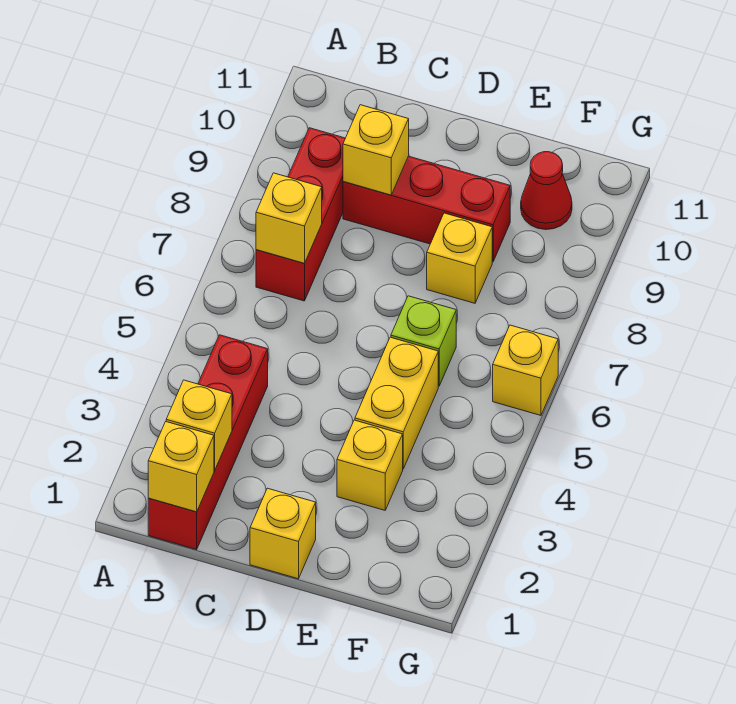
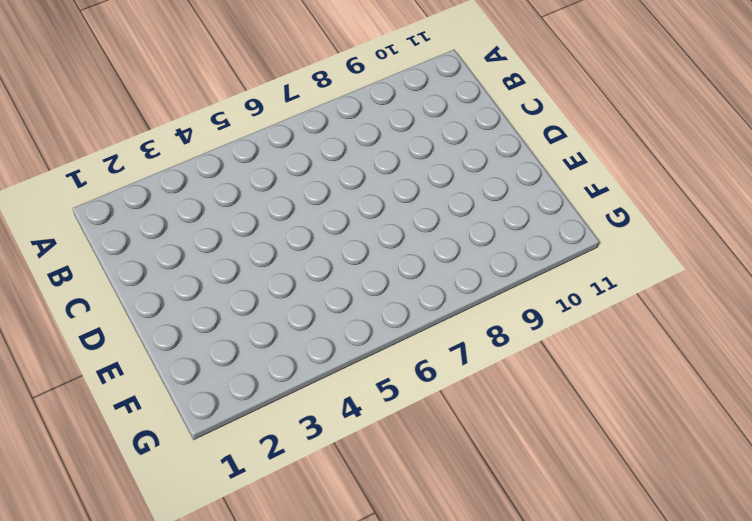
none -> red brick B1:B4 level 1
none -> red brick B7:B9 level 1
none -> red brick C9:E9 level 1

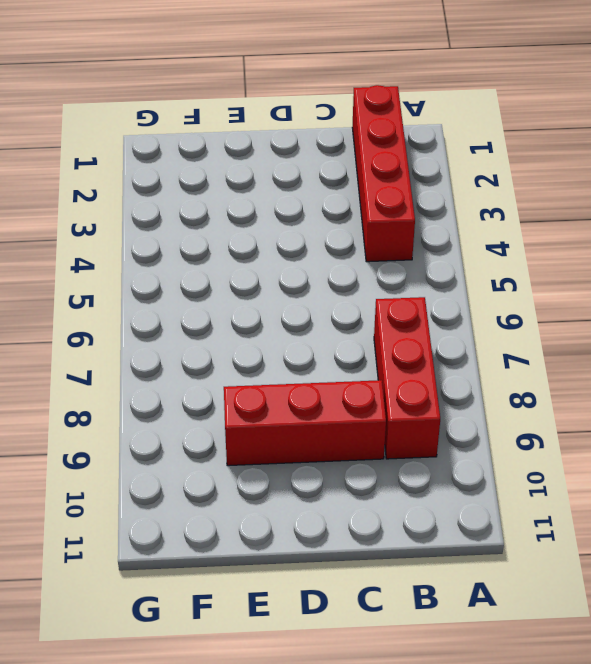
none -> yellow brick D1 level 1
none -> yellow brick E3 level 1
none -> yellow brick E4:E5 level 1

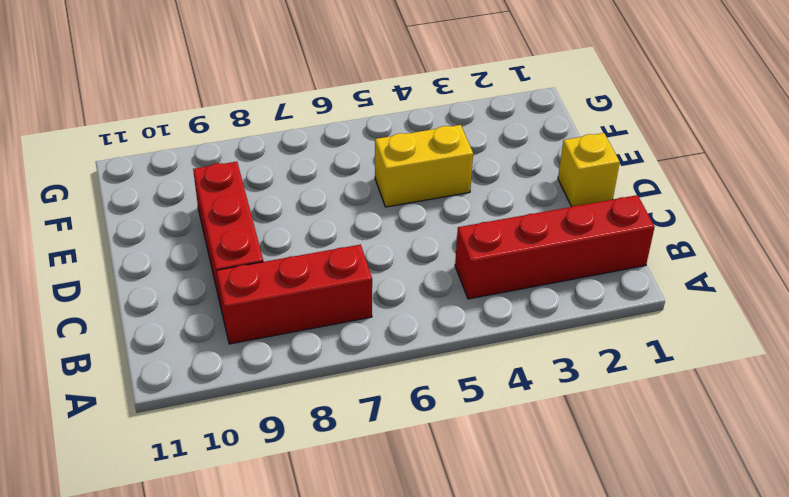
none -> yellow brick E3 level 1
none -> lime brick E6 level 1
none -> yellow brick E8 level 1

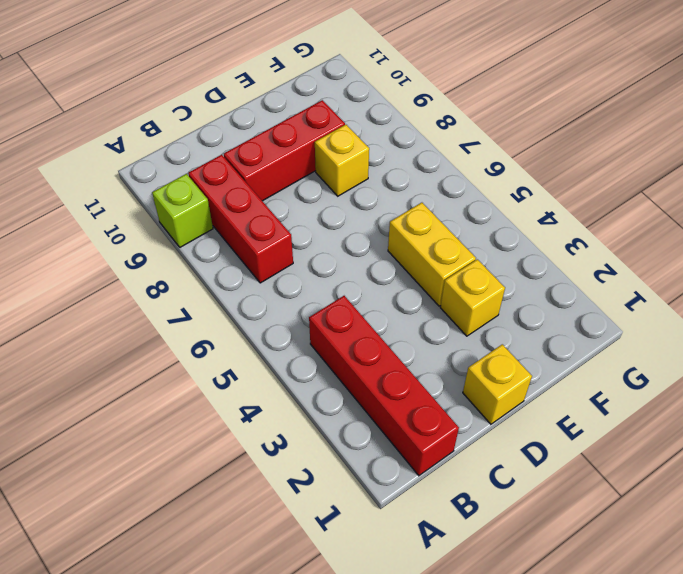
lime brick A9 level 1 -> lime brick E6 level 1
none -> red cone F10 level 1
none -> yellow brick G6 level 1
none -> yellow brick B1 level 2

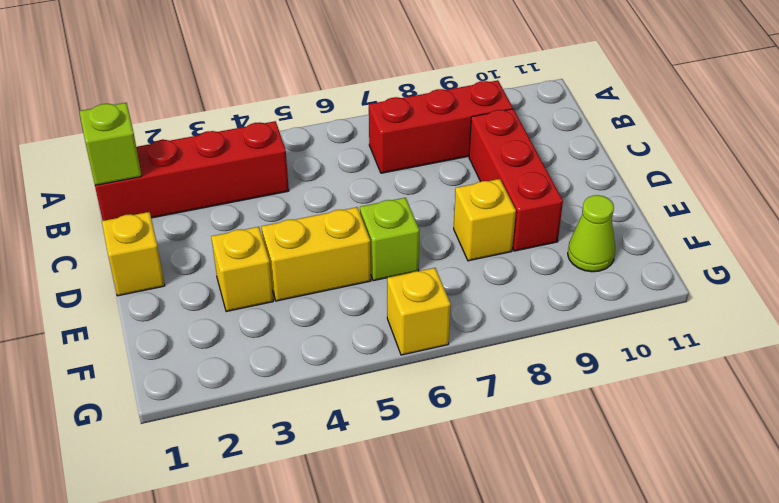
lime brick B1 level 2 -> yellow brick B1 level 2
lime cone F10 level 1 -> red cone F10 level 1
none -> yellow brick B2 level 2
none -> yellow brick B7 level 2
none -> yellow brick C9 level 2

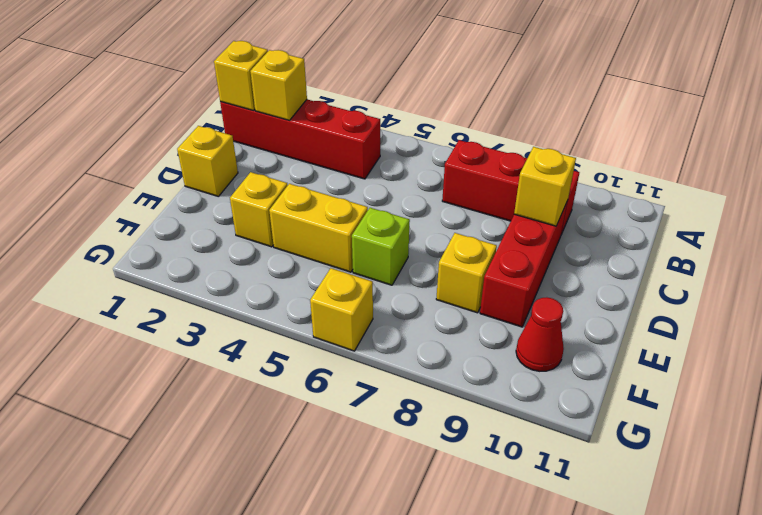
none -> yellow brick B7 level 2

